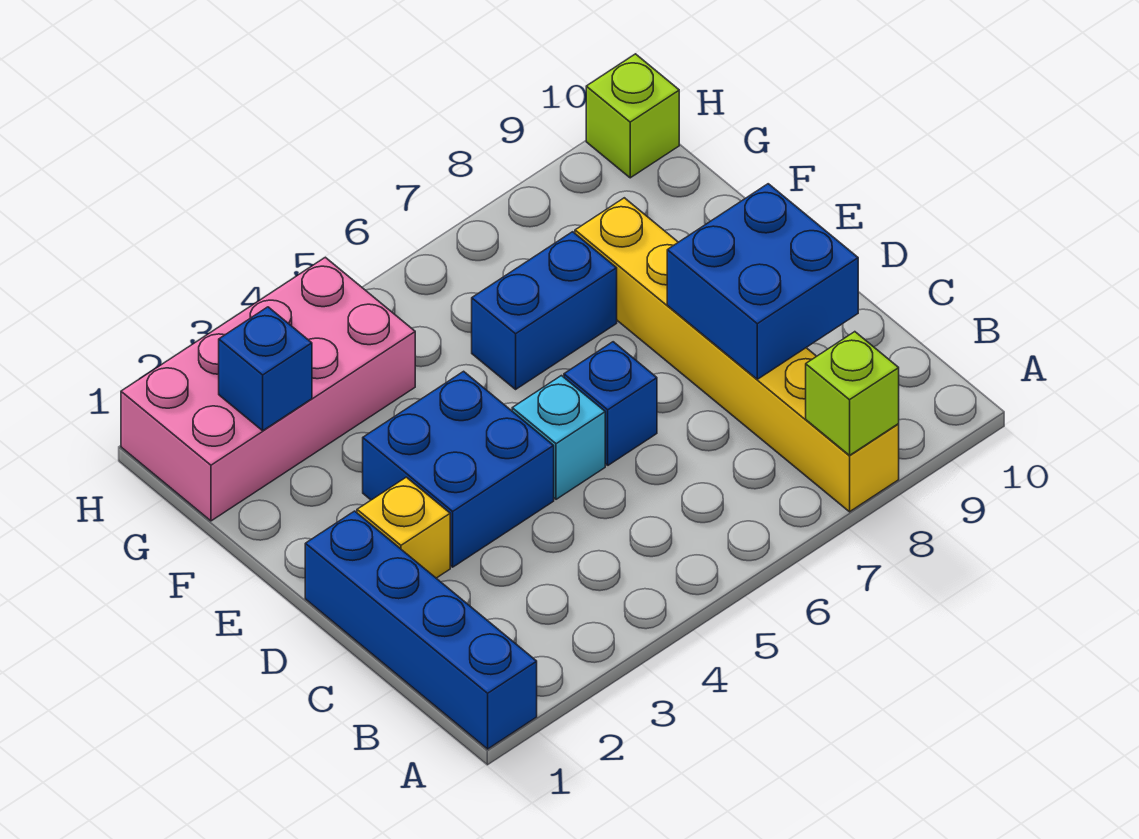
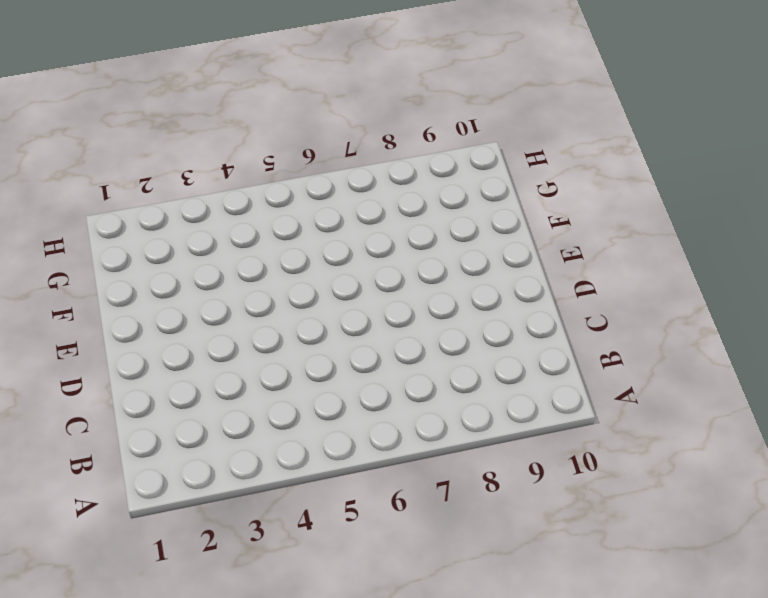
none -> blue brick A1:D1 level 1
none -> yellow brick A8:F8 level 1
none -> yellow brick D2 level 1

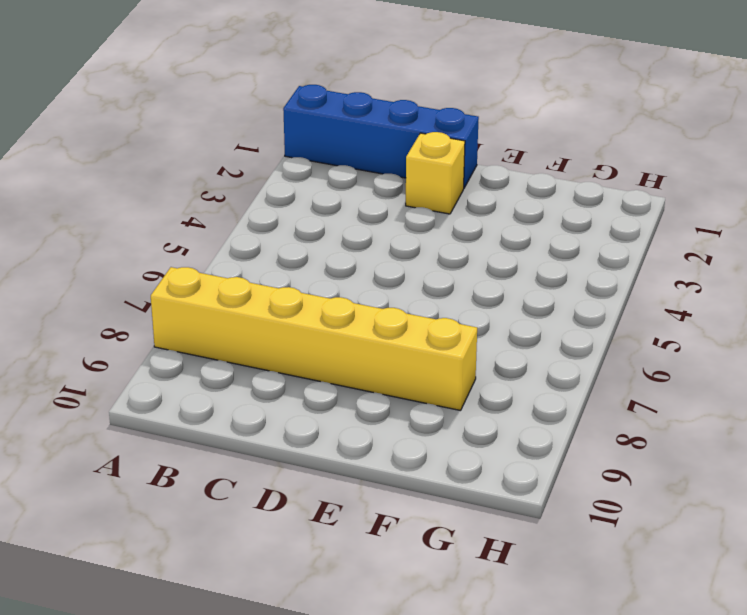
none -> blue brick D3:E4 level 1
none -> cyan brick D5 level 1
none -> blue brick D6 level 1

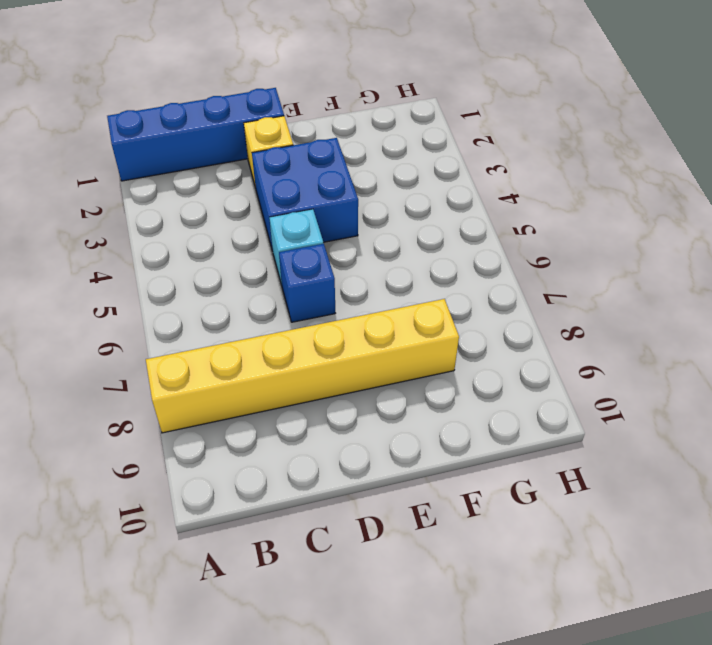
none -> blue brick F6:F7 level 1
none -> pink brick G1:H4 level 1
none -> lime brick H10 level 1

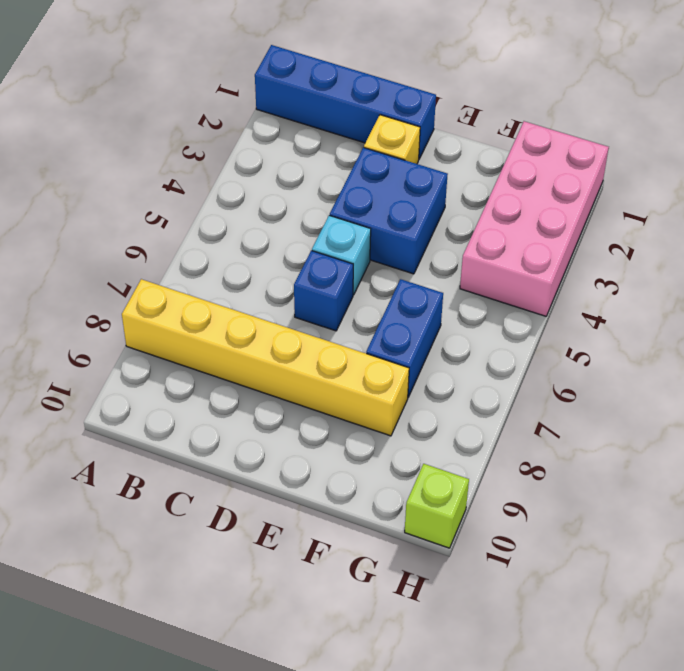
none -> lime brick A8 level 2
none -> blue brick C8:D9 level 2
none -> blue brick G2 level 2

